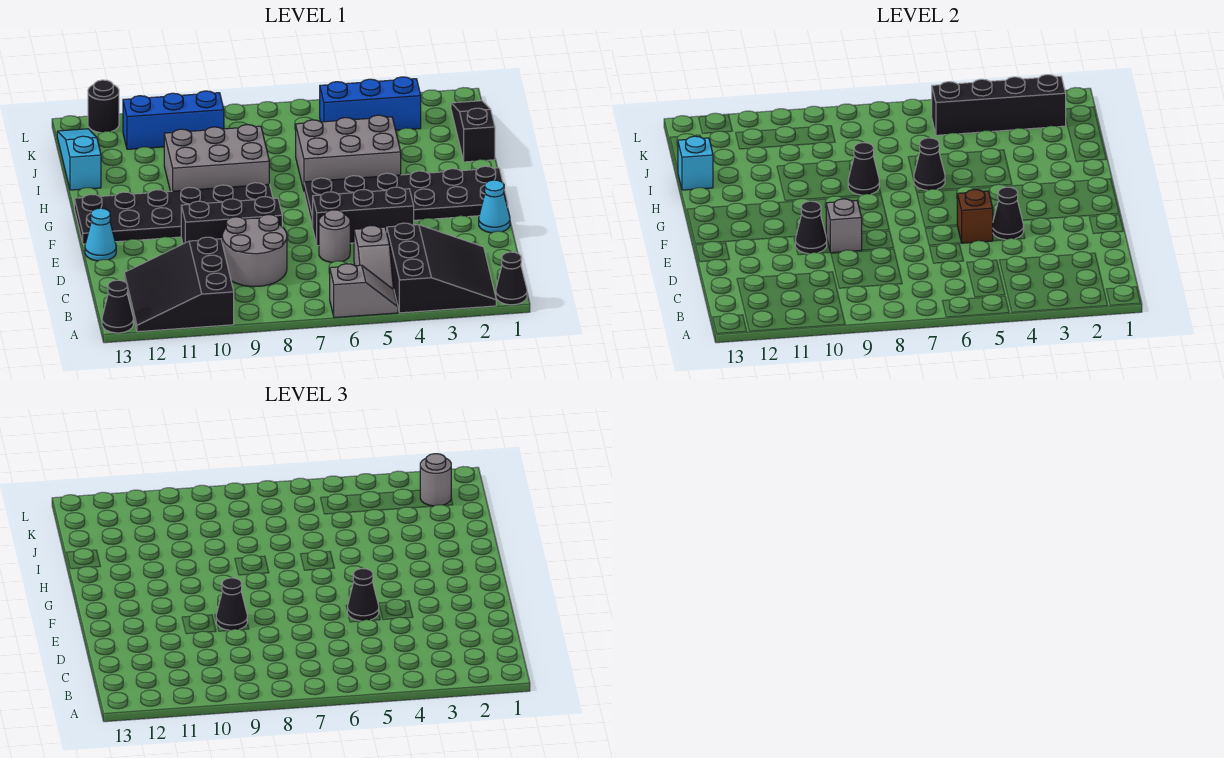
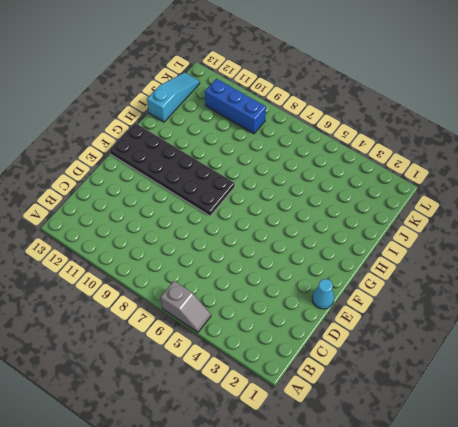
none -> black cone A1 level 1
none -> black slope A2:C4 level 1 top 4
none -> black slope A10:C12 level 1 top 10
none -> black cone A13 level 1

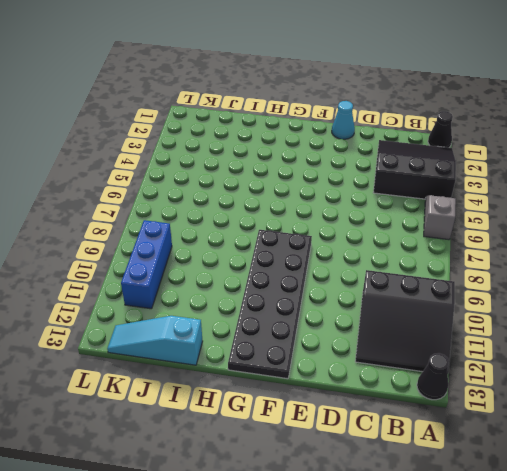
none -> grey slope B5:C5 level 1 top C
none -> grey round brick C8:D9 level 1
none -> grey round brick D6 level 1
none -> black brick E4:E6 level 1

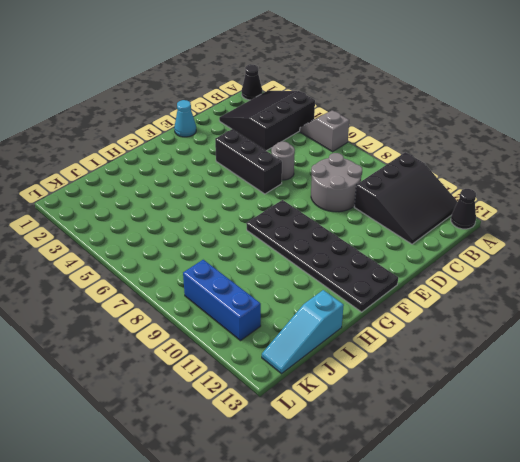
none -> grey slope B5:C5 level 1 top C
none -> black brick E8:E10 level 1
none -> cyan cone E13 level 1
none -> black plate F1:G6 level 1

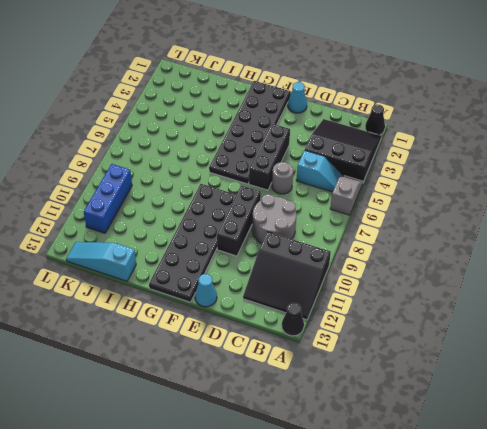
cyan slope B5:C5 level 1 top C -> grey slope B5:C5 level 1 top C
none -> grey brick H4:I6 level 1
none -> grey brick H8:I10 level 1
none -> black slope I1:K1 level 1 top I
none -> blue brick K3:K5 level 1

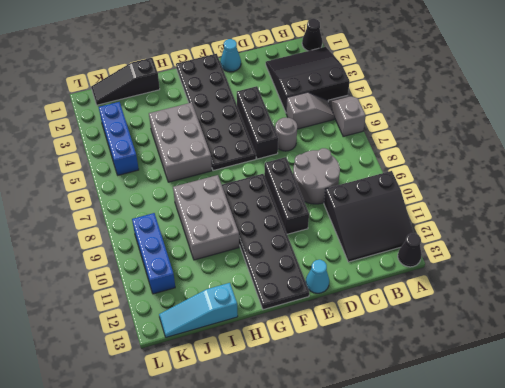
none -> black round brick L12 level 1
none -> black cone E4 level 2
none -> brown brick E5 level 2
none -> grey brick E9 level 2

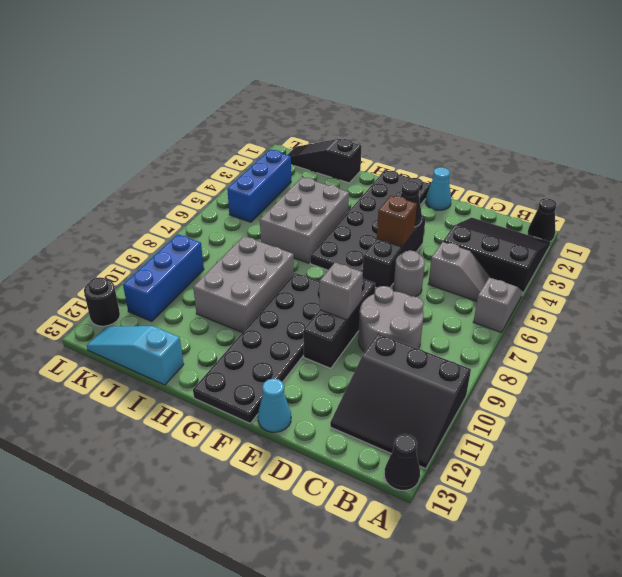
none -> black cone E10 level 2
none -> black cone H6 level 2
none -> black cone H8 level 2
none -> cyan brick I13 level 2

